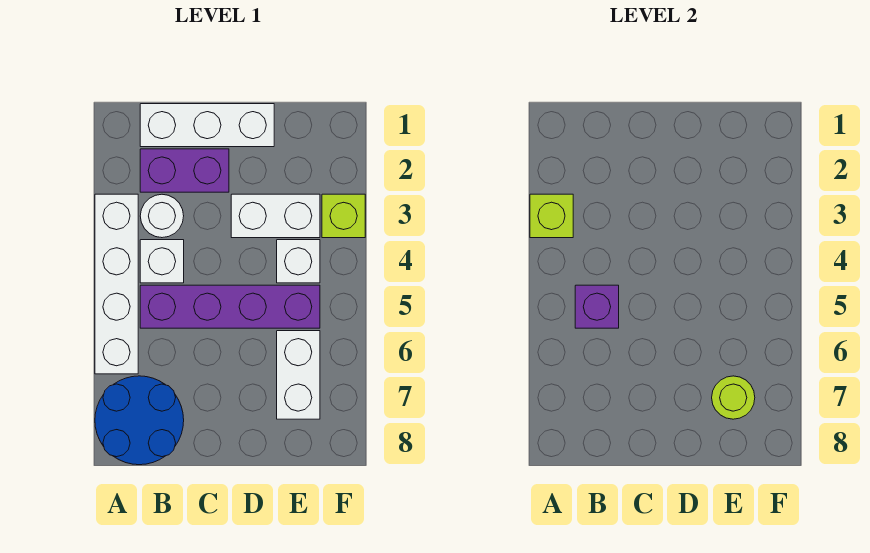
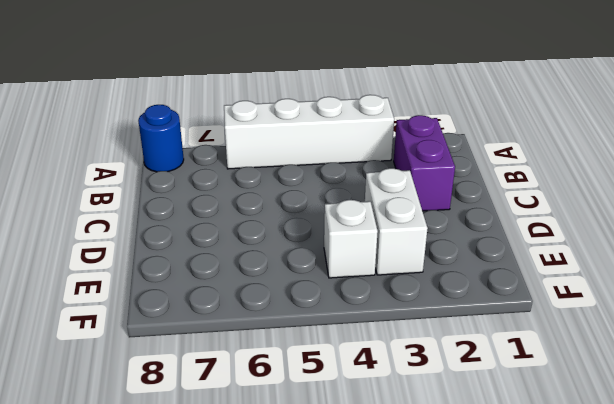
blue round brick A8 level 1 -> blue round brick A7:B8 level 1
none -> white brick B1:D1 level 1
none -> white round brick B3 level 1
none -> white brick B4 level 1

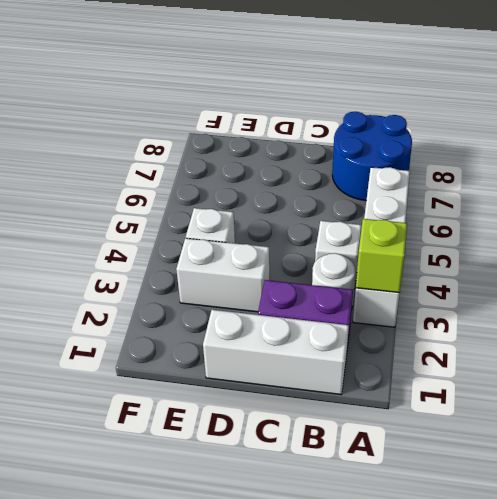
none -> purple brick B5:E5 level 1
none -> white brick E6:E7 level 1
none -> lime brick F3 level 1

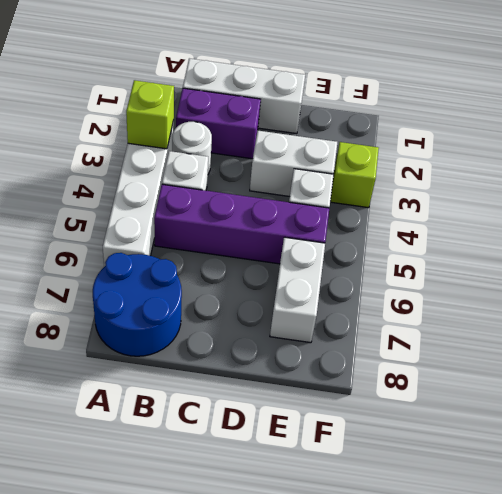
none -> purple brick B5 level 2
none -> lime round brick E7 level 2

